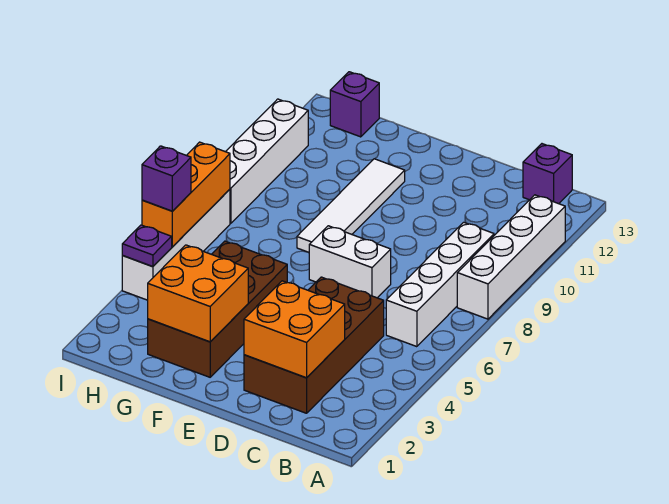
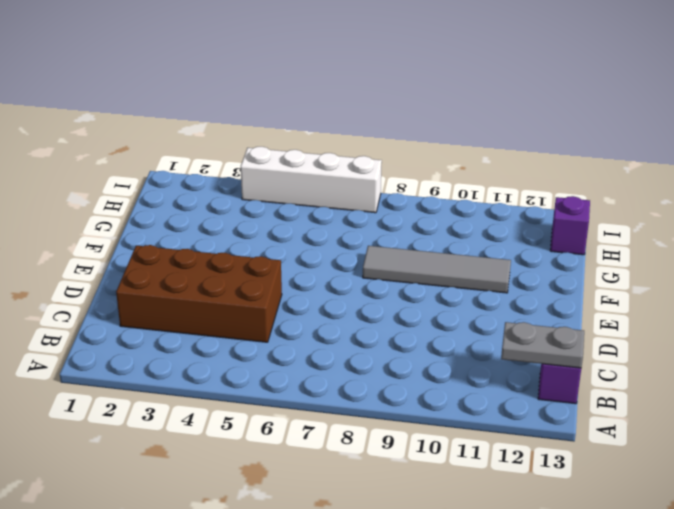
grey plate B12:B13 level 2 -> none
grey tile F8:F11 level 1 -> white tile F8:F11 level 1
none -> white brick A8:A11 level 1
none -> white brick B6:B9 level 1
none -> white brick D7:E7 level 1

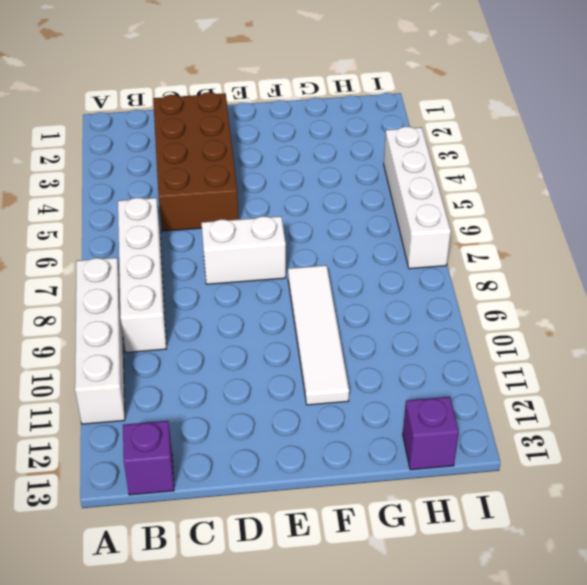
none -> brown brick F2:G5 level 1
none -> white brick I8:I11 level 1
none -> orange brick C2:D3 level 2

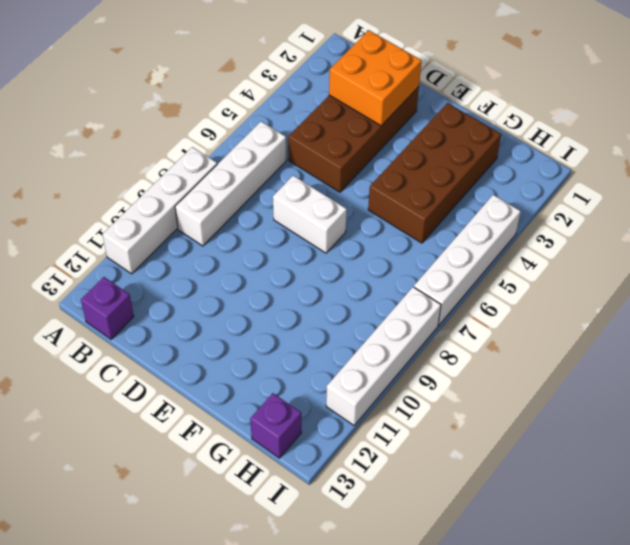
none -> white tile F8:F11 level 1
none -> orange brick F2:G3 level 2
none -> purple plate I4 level 2

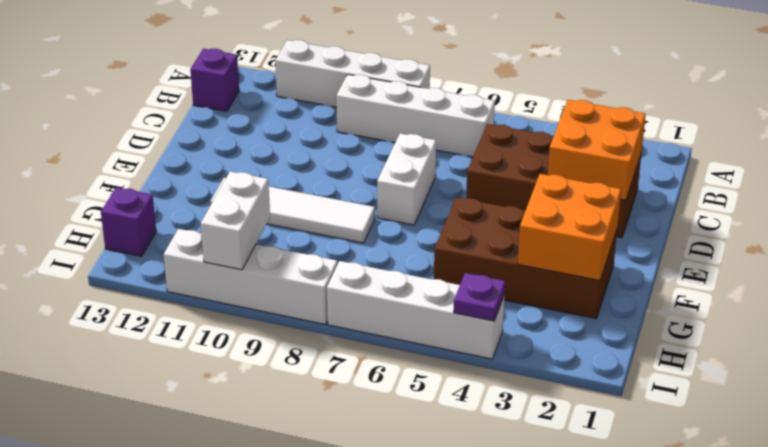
white brick H10:I10 level 2 -> none
none -> orange brick I5:I7 level 2
none -> purple brick I5 level 3

